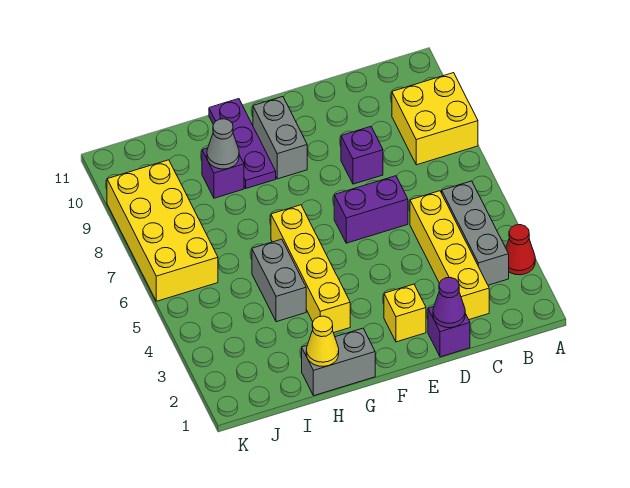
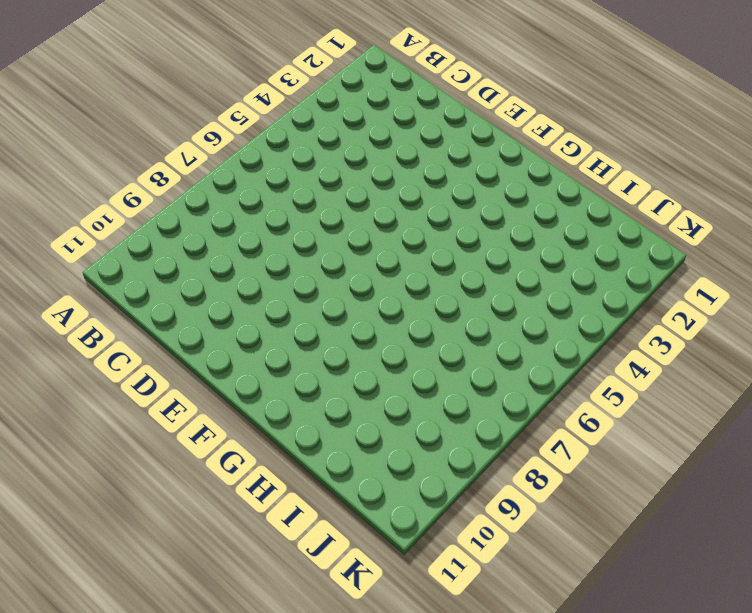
none -> red cone A3 level 1
none -> yellow brick A8:B9 level 1
none -> grey brick B3:B5 level 1

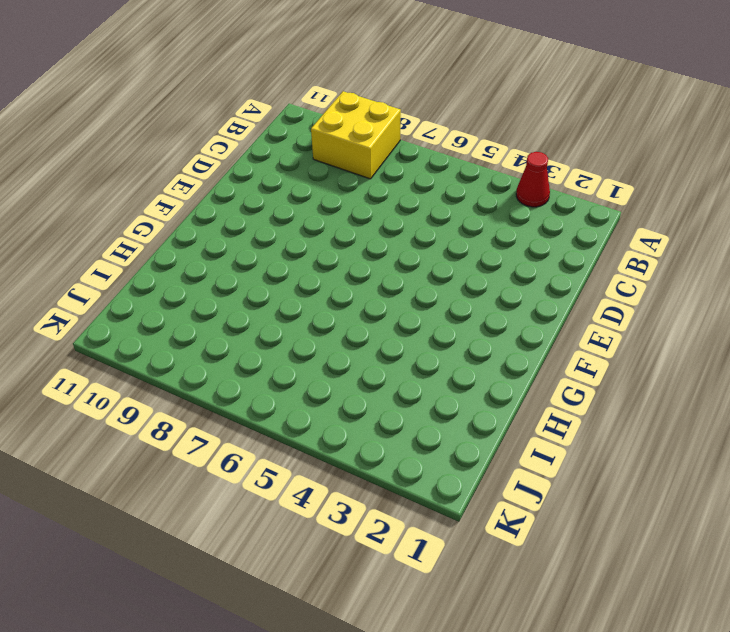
none -> grey brick B3:B5 level 1
none -> yellow brick C2:C5 level 1
none -> purple brick D1 level 1

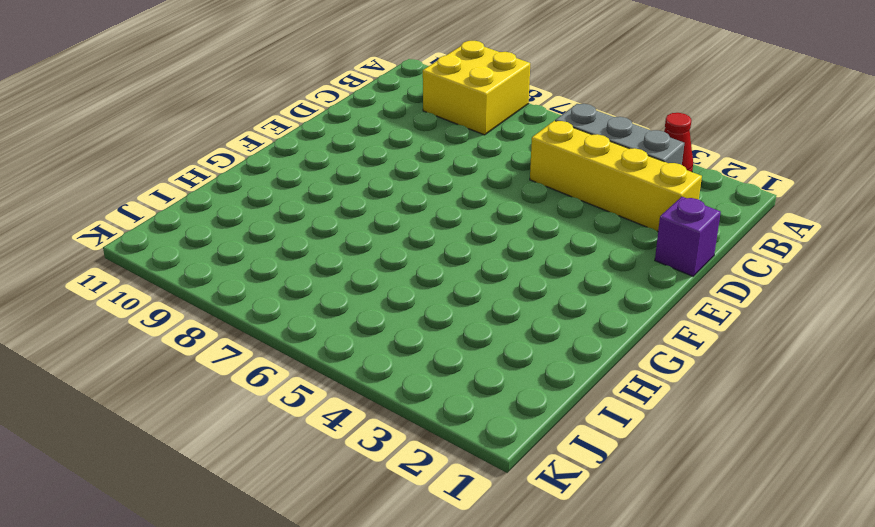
none -> purple brick D6:E6 level 1
none -> purple brick D8 level 1
none -> yellow brick E2 level 1

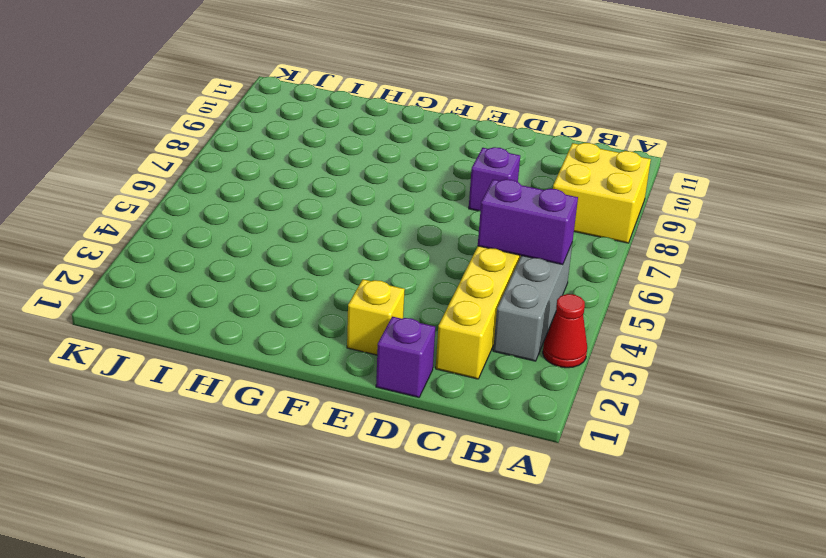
purple brick B5:C5 level 2 -> purple brick D6:E6 level 1
none -> grey brick F9:F10 level 1
none -> grey brick G1:H1 level 1
none -> yellow brick G3:G6 level 1

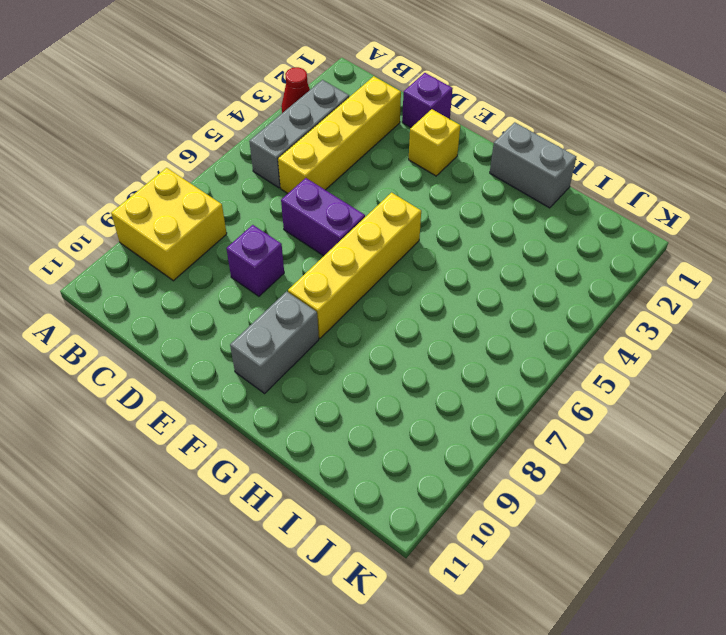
yellow brick F5:F8 level 1 -> yellow brick G3:G6 level 1
none -> purple plate G9:G11 level 1
none -> grey brick H4:H5 level 1
none -> purple brick H9 level 1

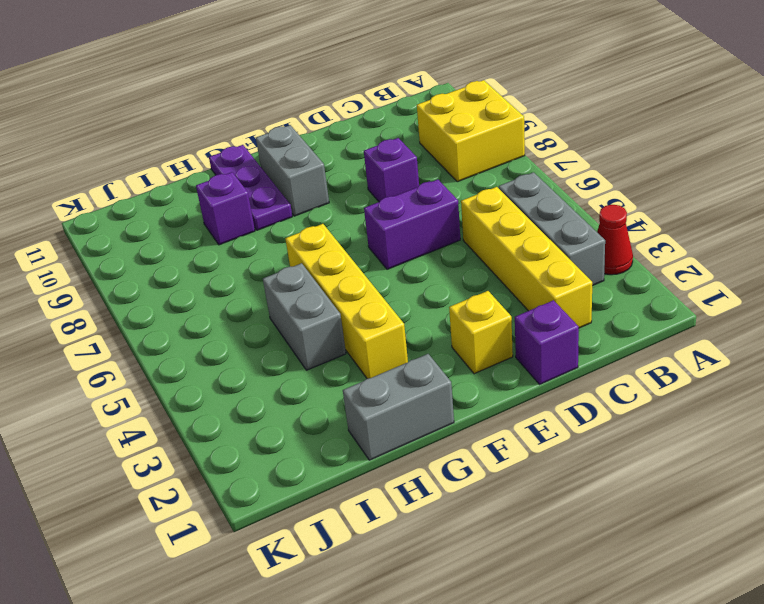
none -> yellow brick J6:K9 level 1
none -> purple cone D1 level 2
none -> yellow cone H1 level 2

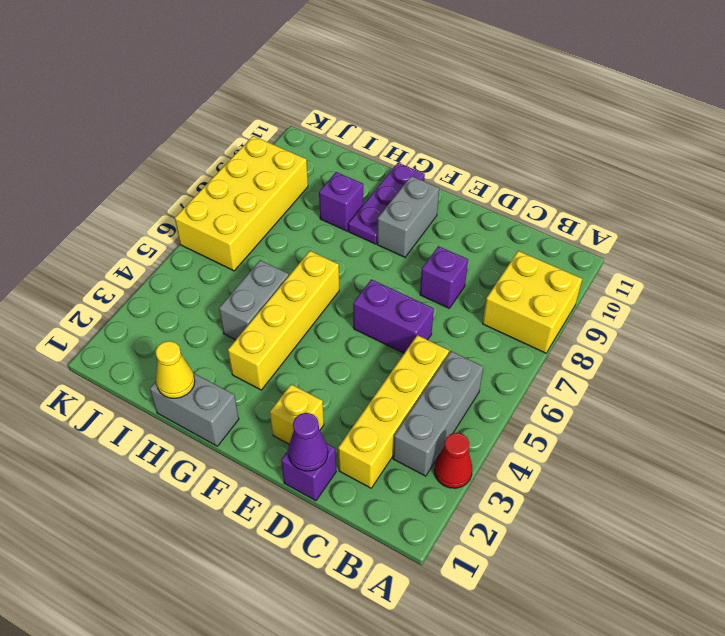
none -> grey cone H9 level 2

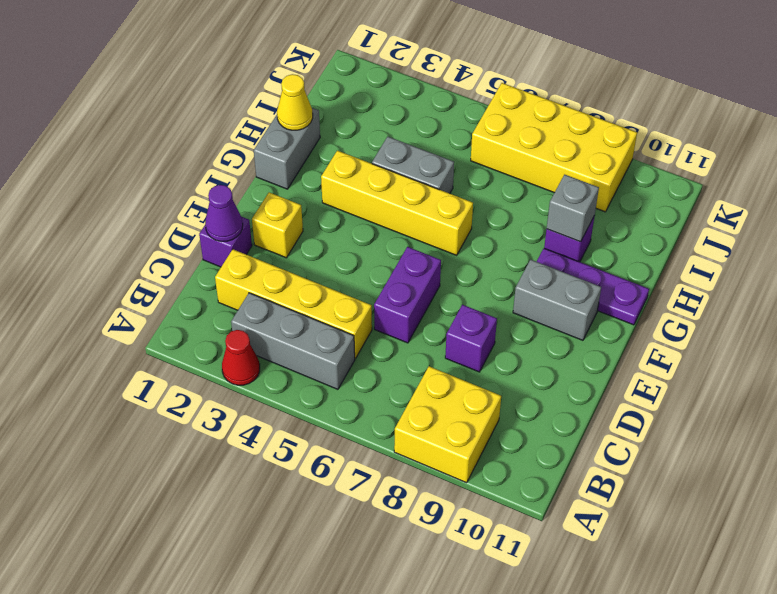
grey brick H9 level 2 -> grey cone H9 level 2

